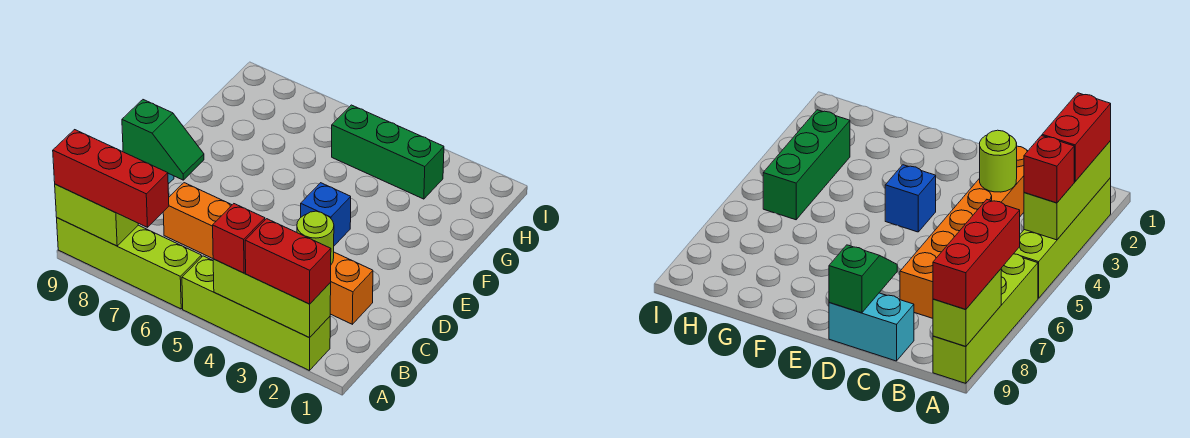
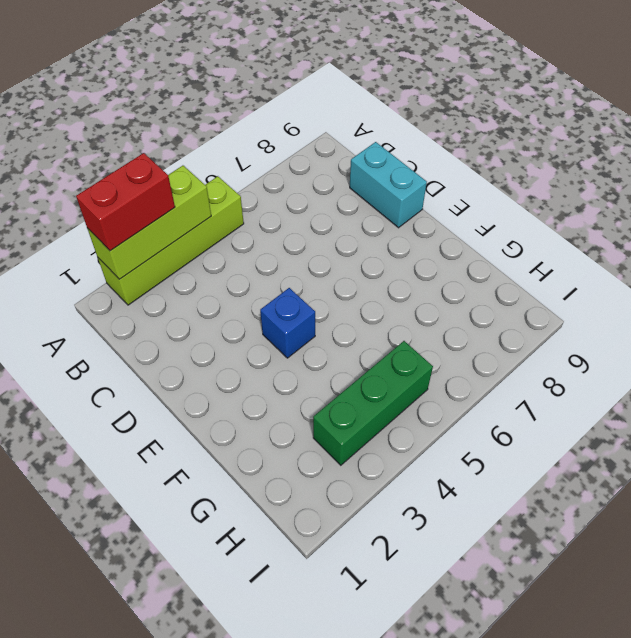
none -> lime brick A6:A9 level 1
none -> orange brick C2:C7 level 1
none -> lime brick A8:A9 level 2

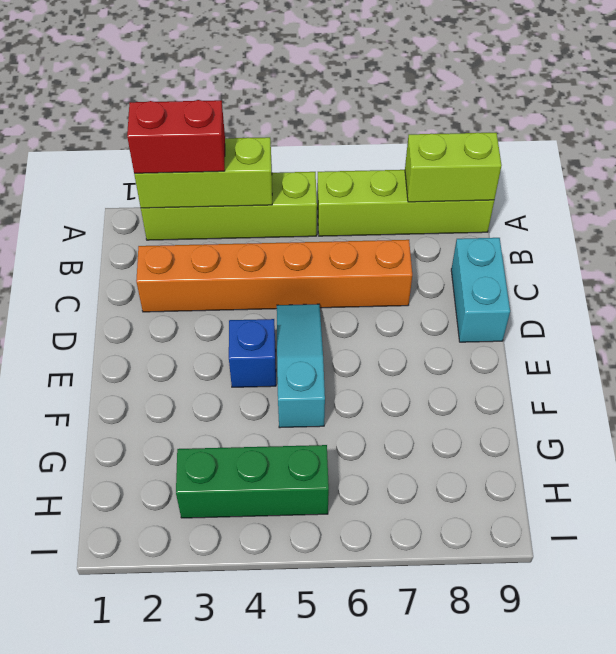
cyan slope D5:F5 level 1 top F -> none
none -> lime round brick C3 level 2
none -> green slope D8:D9 level 2 top 9
none -> red brick A4 level 3

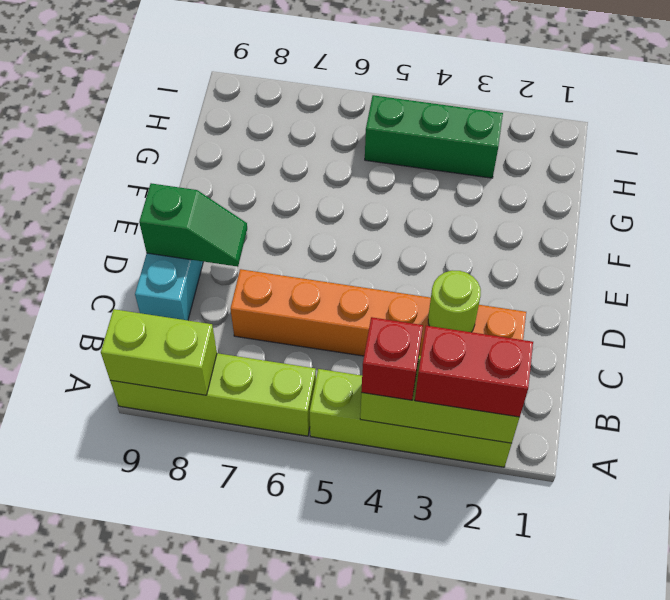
none -> blue brick E4 level 1
none -> red brick A7:A9 level 3

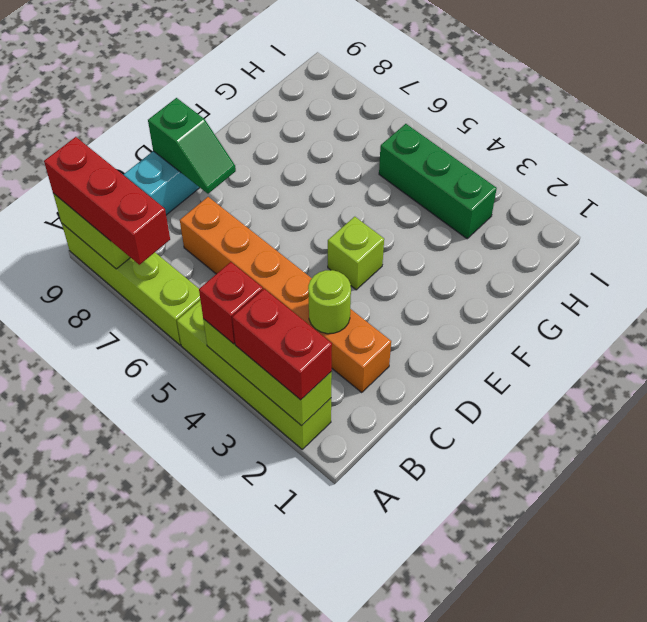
lime brick E4 level 1 -> blue brick E4 level 1

